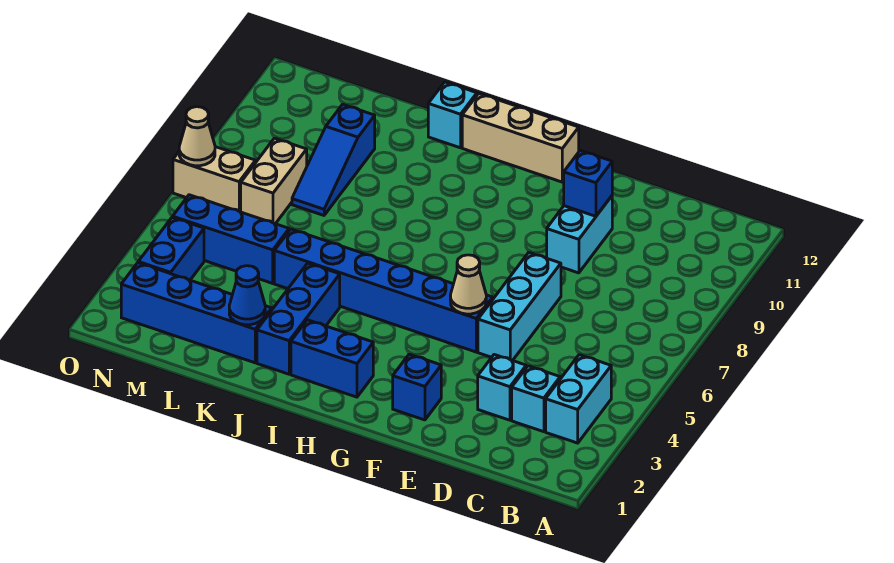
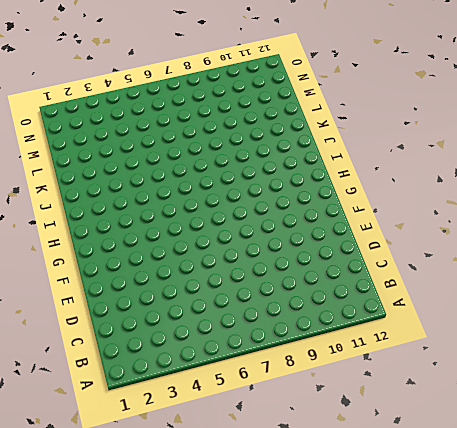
none -> cyan brick B3:B4 level 1
none -> cyan brick C3 level 1
none -> cyan brick D3 level 1

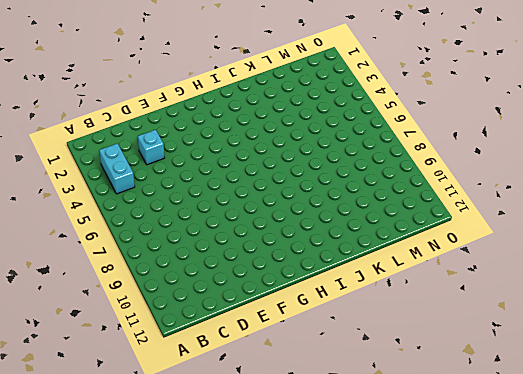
none -> cyan brick C3 level 1
none -> cyan brick E5:E7 level 1
none -> cyan brick E9:E10 level 1

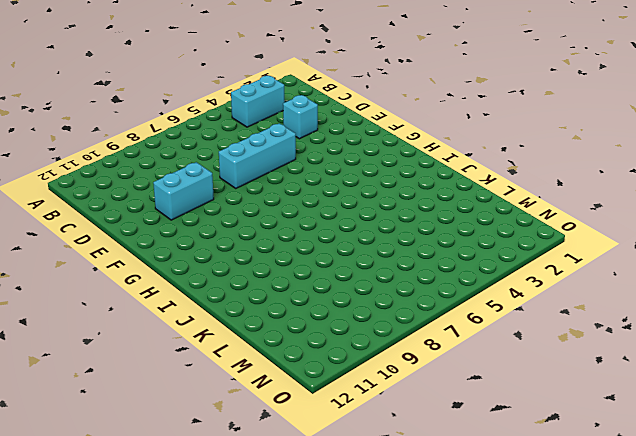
none -> cyan brick C3 level 1
none -> blue brick F2 level 1
none -> blue brick F5:K5 level 1

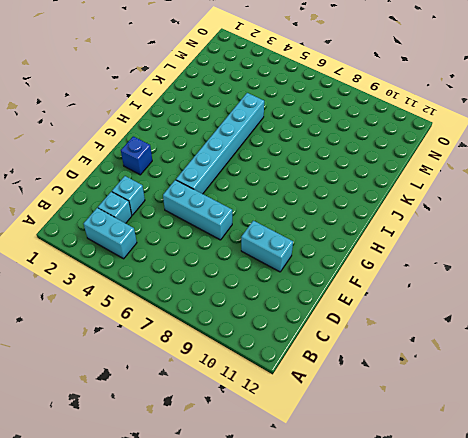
cyan brick F5:K5 level 1 -> blue brick F5:K5 level 1
none -> tan brick G12:I12 level 1
none -> blue brick H2:I2 level 1
none -> blue brick J2:J4 level 1

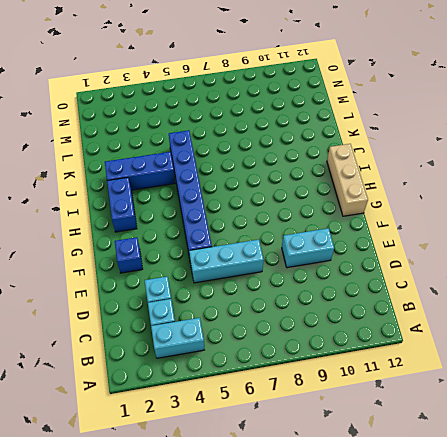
none -> cyan brick J12 level 1
none -> blue brick K2:N2 level 1
none -> blue brick L5:N5 level 1

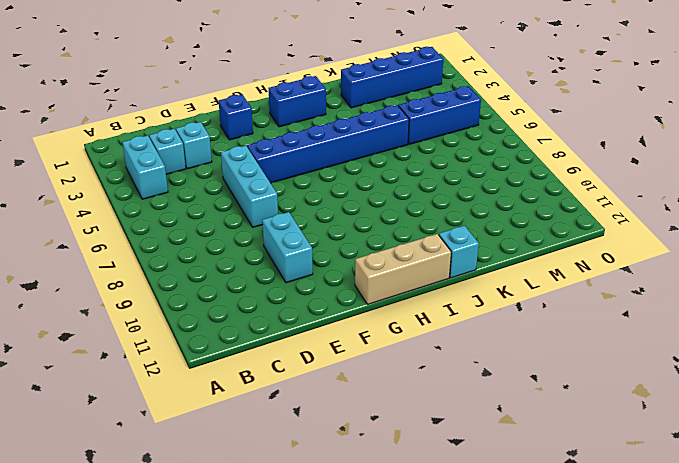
none -> blue brick J2:J4 level 1
none -> blue slope L8:L10 level 1 top 10
none -> tan brick M7:M8 level 1

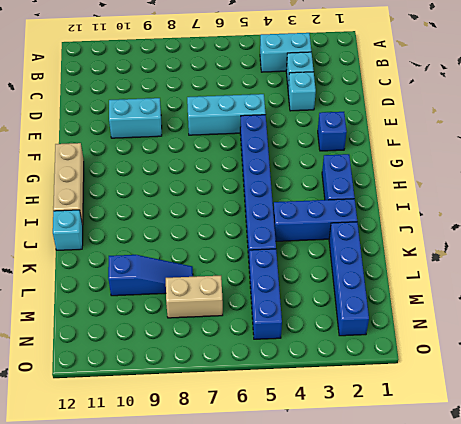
none -> blue brick N3:N4 level 1
none -> tan brick N7:O7 level 1
none -> blue brick E10 level 2

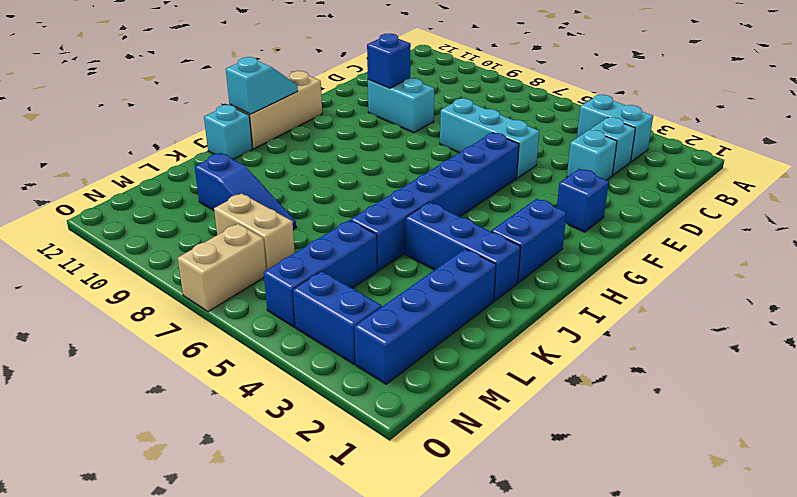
cyan slope H12:I12 level 2 top I -> none
none -> tan cone F5 level 2
none -> blue cone K2 level 2
none -> tan cone O7 level 2

